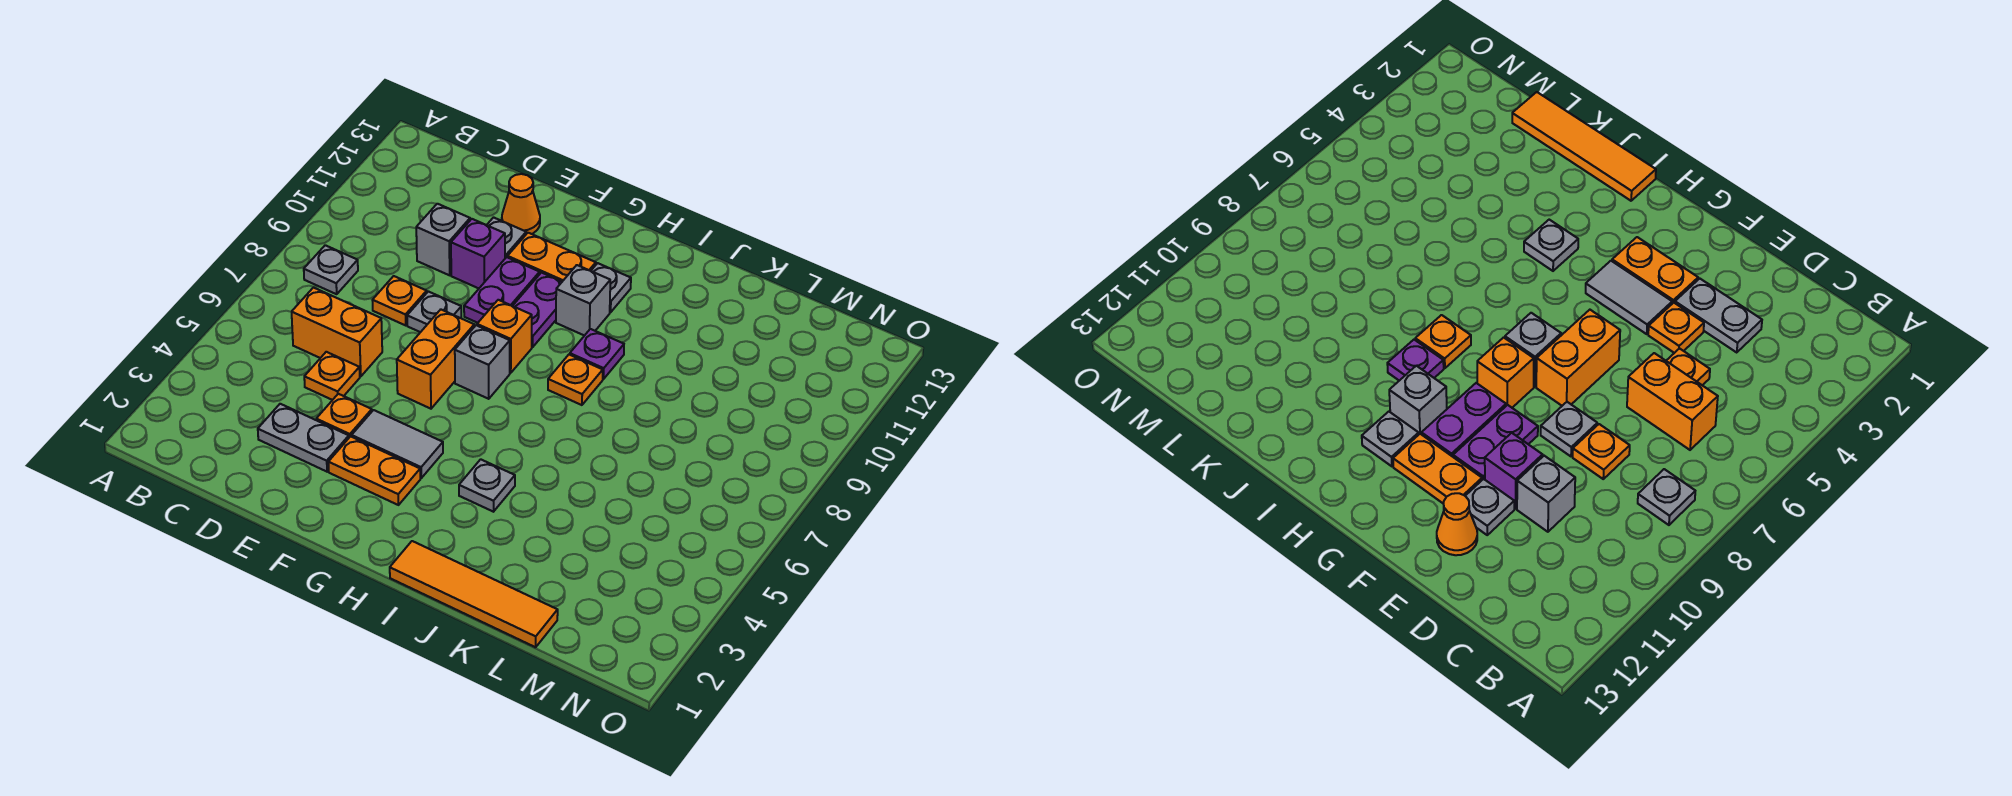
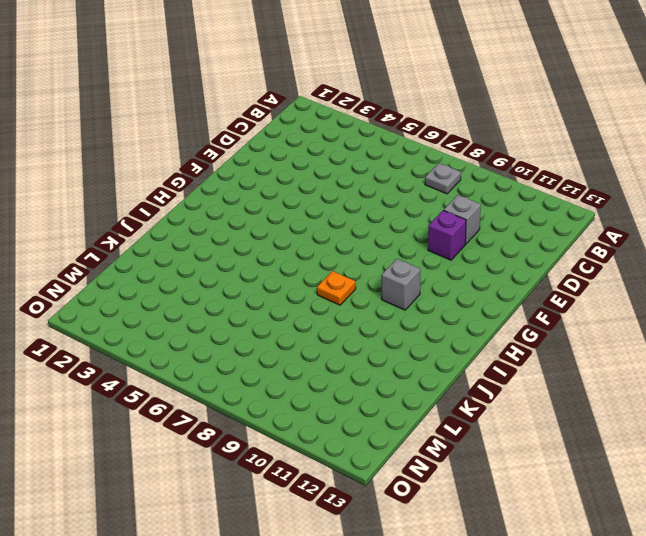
none -> orange brick C6:D6 level 1
none -> grey plate D3:E3 level 1
none -> orange plate D5 level 1

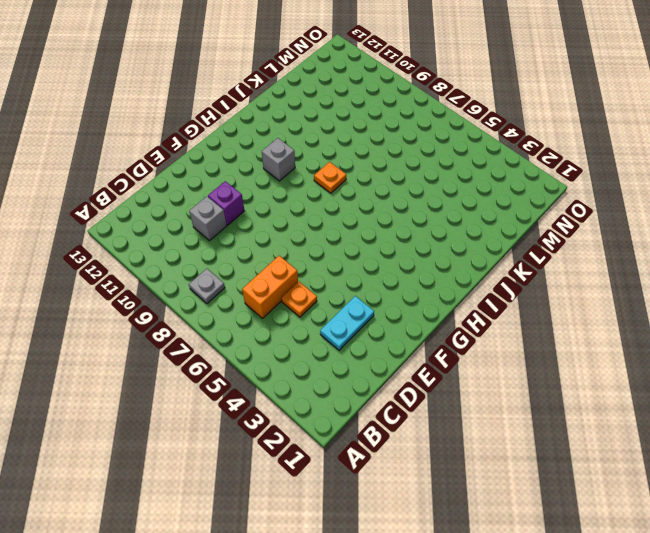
cyan plate D3:E3 level 1 -> grey plate D3:E3 level 1
none -> orange plate D8 level 1
none -> orange plate E4 level 1
none -> grey plate E8 level 1

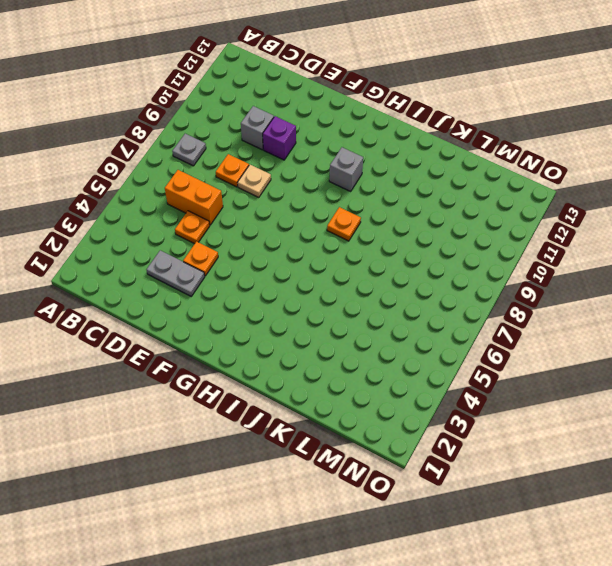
tan plate E8 level 1 -> grey plate E8 level 1
none -> grey plate E11 level 1
none -> orange cone E12 level 1
none -> orange plate F3:G3 level 1

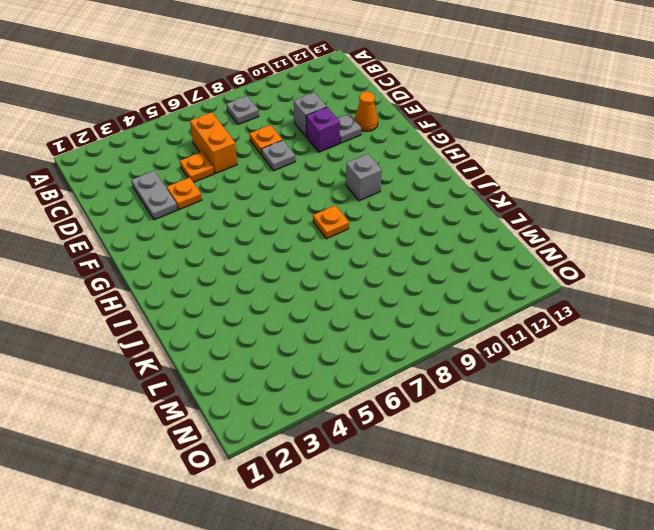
none -> orange plate F3:G3 level 1
none -> grey tile F4:G4 level 1
none -> orange brick F6:F7 level 1

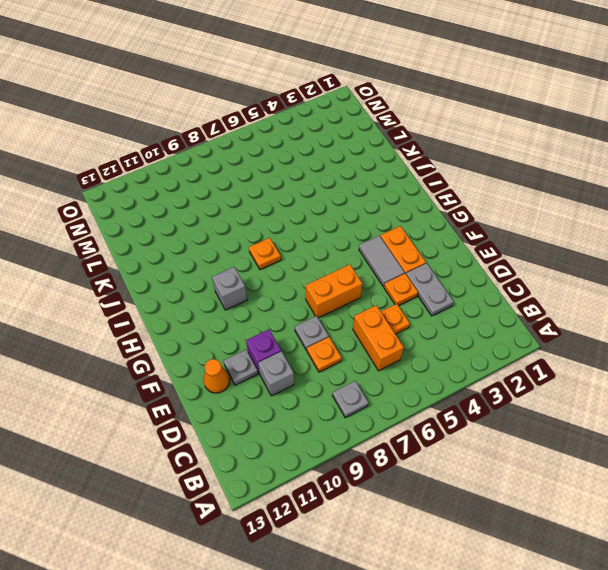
none -> purple plate F9:F10 level 1
none -> orange plate F11:G11 level 1
none -> grey brick G7 level 1

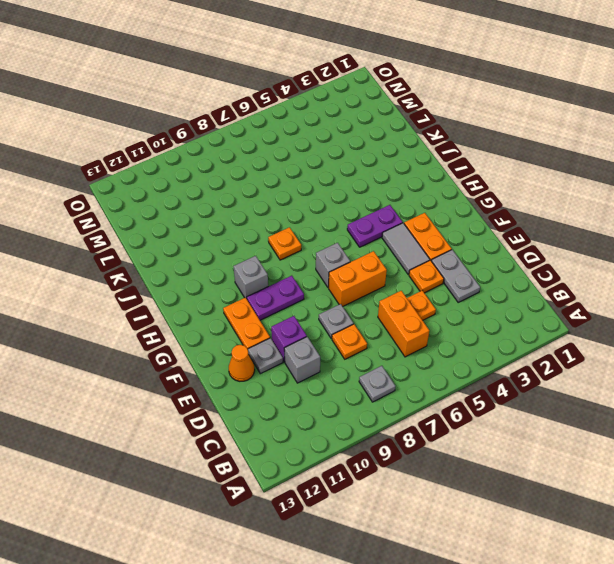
purple plate H4:H5 level 1 -> purple plate F9:F10 level 1
none -> orange brick G8 level 1
none -> grey plate H11 level 1
none -> orange tile I1:L1 level 1

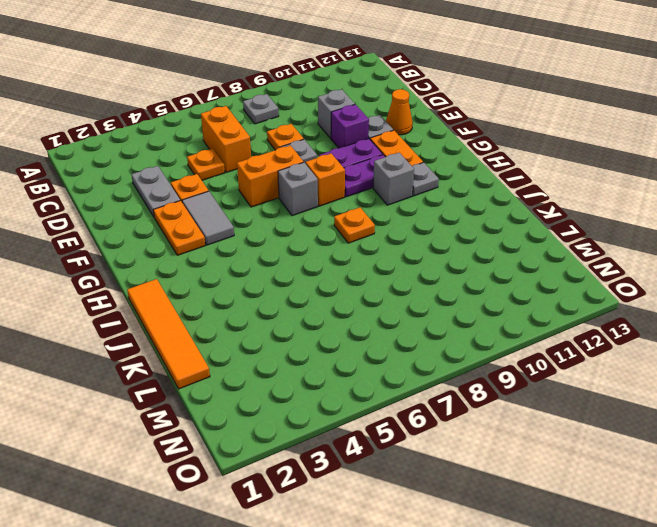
none -> grey plate I4 level 1
none -> purple plate I9 level 1

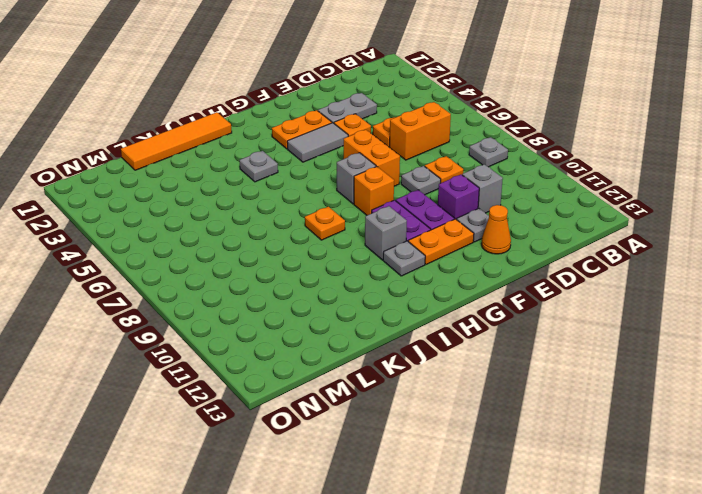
none -> purple plate I9 level 1

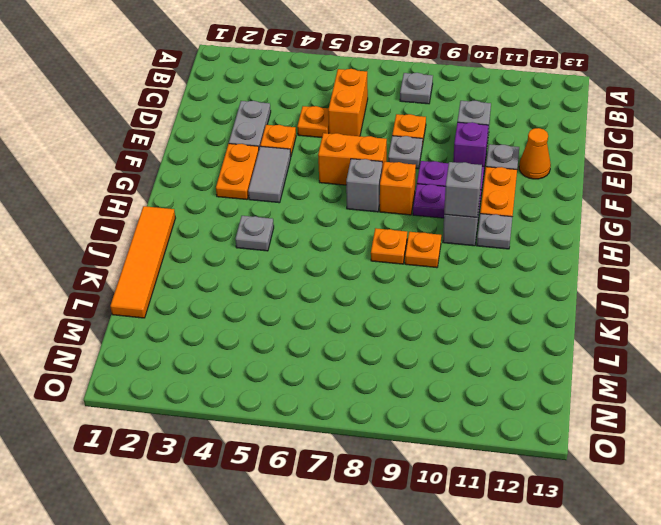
grey brick H10 level 2 -> none
orange plate I9 level 1 -> purple plate I9 level 1

